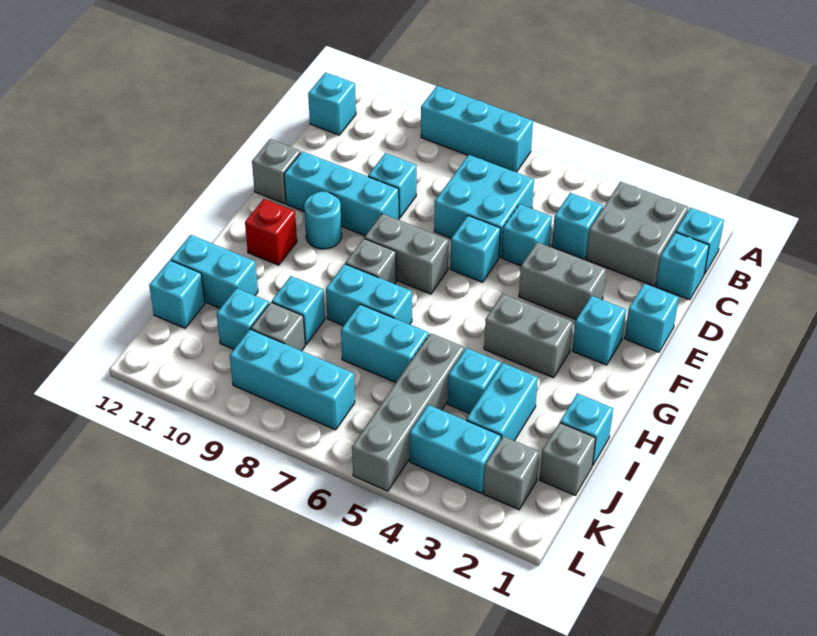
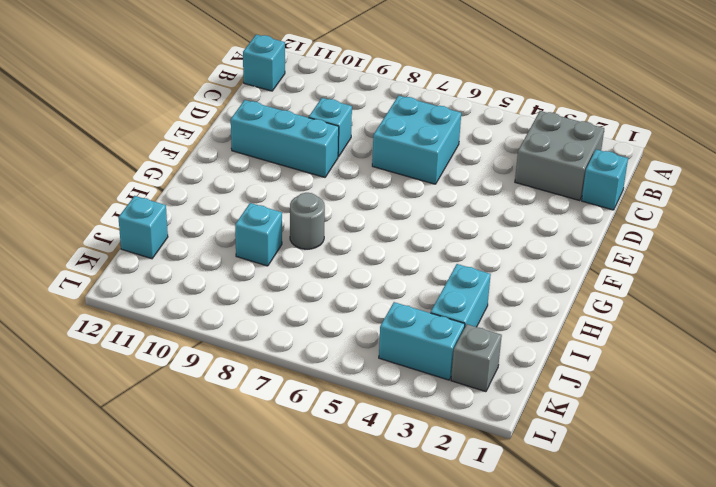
grey round brick H8 level 1 -> cyan brick H7:H8 level 1
none -> cyan brick A7:A9 level 1
none -> cyan brick B1 level 1
none -> cyan brick C4 level 1
none -> cyan brick D5 level 1

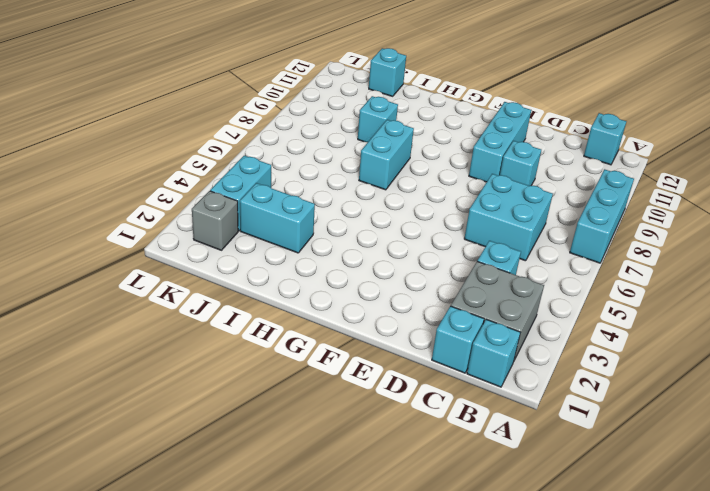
none -> cyan brick D5 level 1
none -> cyan brick E1 level 1
none -> grey brick E3:E4 level 1
none -> cyan brick E6 level 1

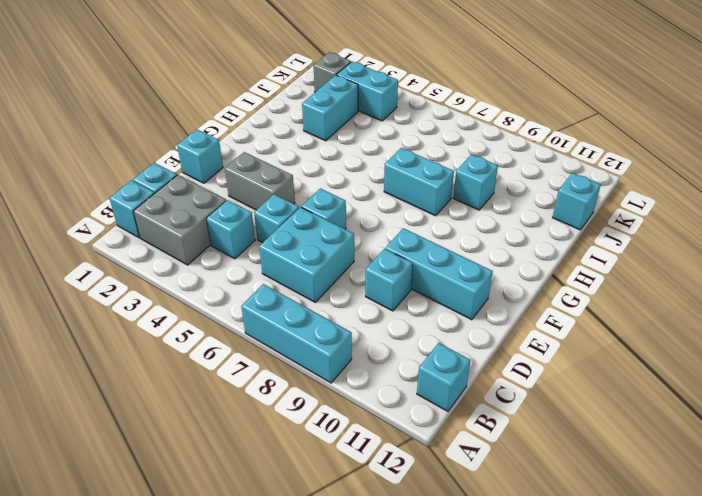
none -> grey brick E12 level 1
none -> cyan brick F2 level 1
none -> grey brick F7:F8 level 1
none -> cyan round brick F10 level 1

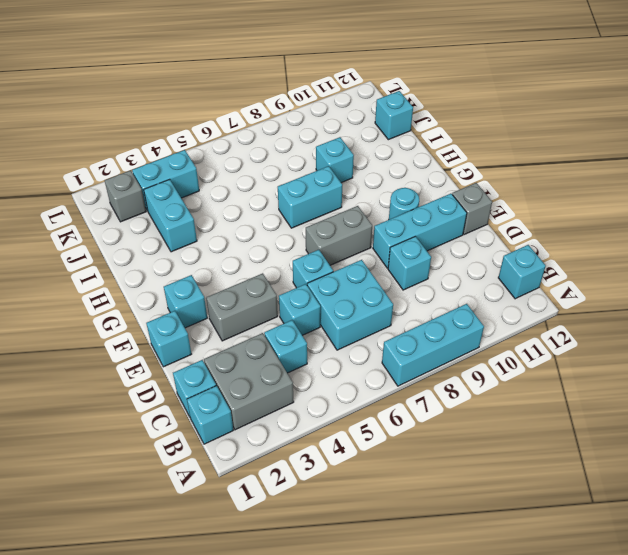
none -> grey brick G3:G4 level 1
none -> grey brick G8 level 1
none -> red brick G11 level 1
none -> cyan brick I1 level 1

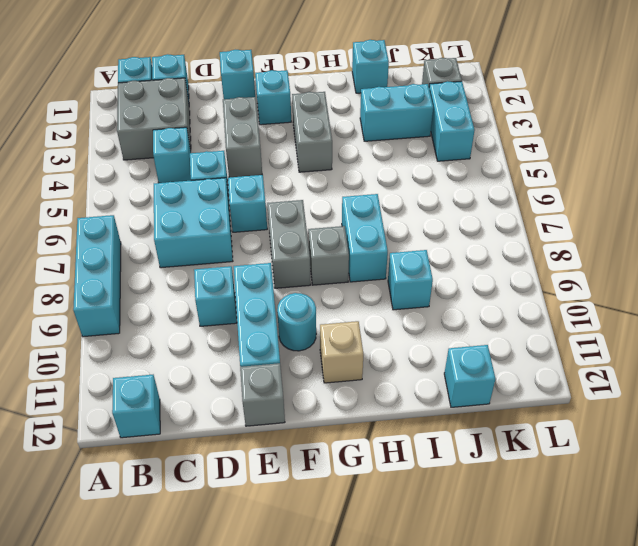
tan brick G11 level 1 -> red brick G11 level 1
none -> cyan brick I4 level 1
none -> grey brick I5:L5 level 1
none -> cyan brick I6:I7 level 1
none -> cyan brick I11:I12 level 1

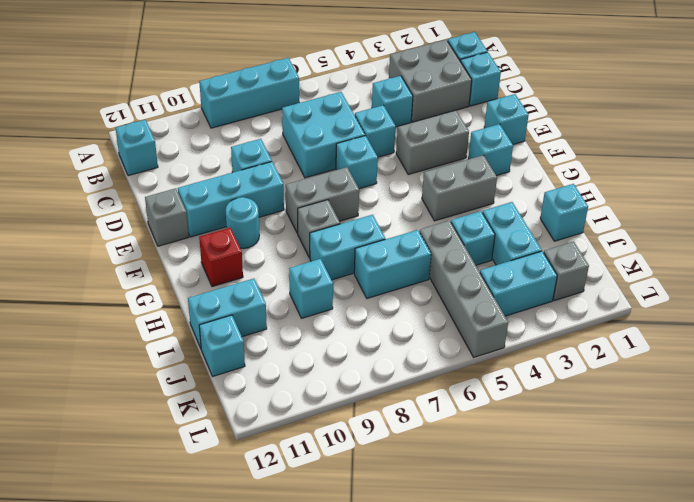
none -> grey brick J1 level 1
none -> grey brick J9 level 1
none -> cyan brick J10 level 1
none -> cyan brick K7:K9 level 1

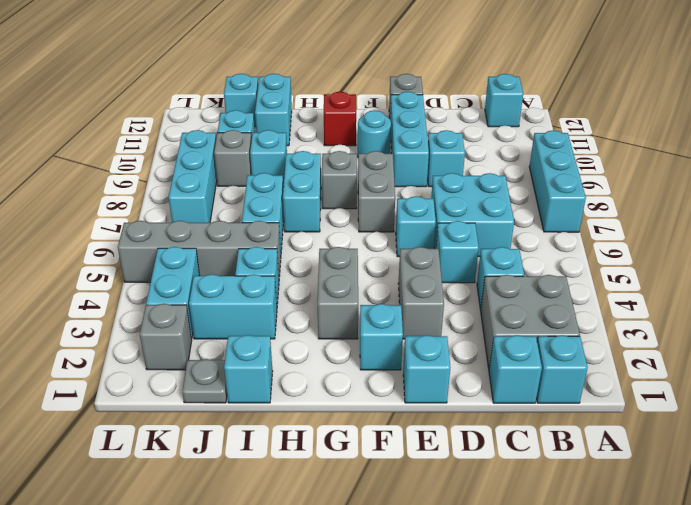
grey plate J1 level 1 -> grey brick J1 level 1

